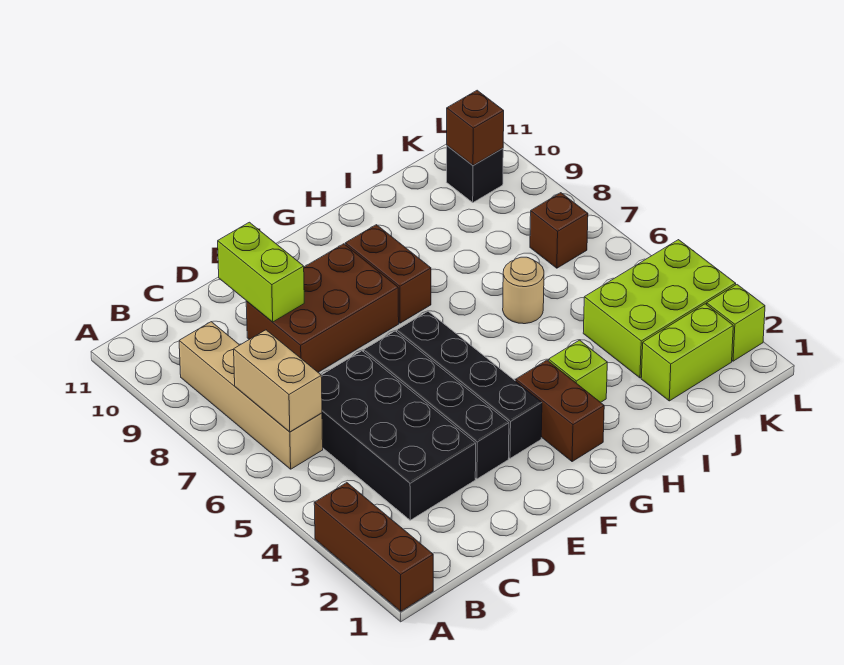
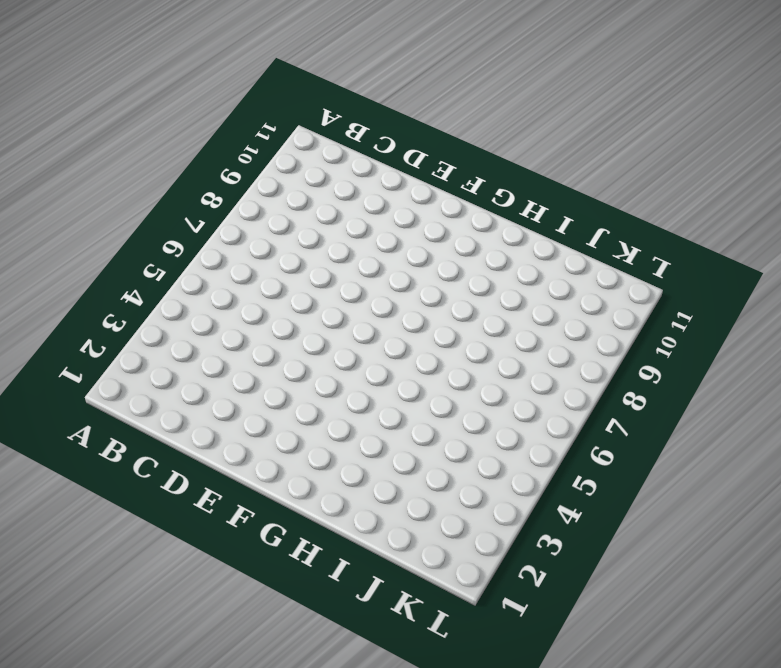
none -> brown brick A1:A3 level 1
none -> tan brick B6:B9 level 1
none -> black brick C3:D6 level 1

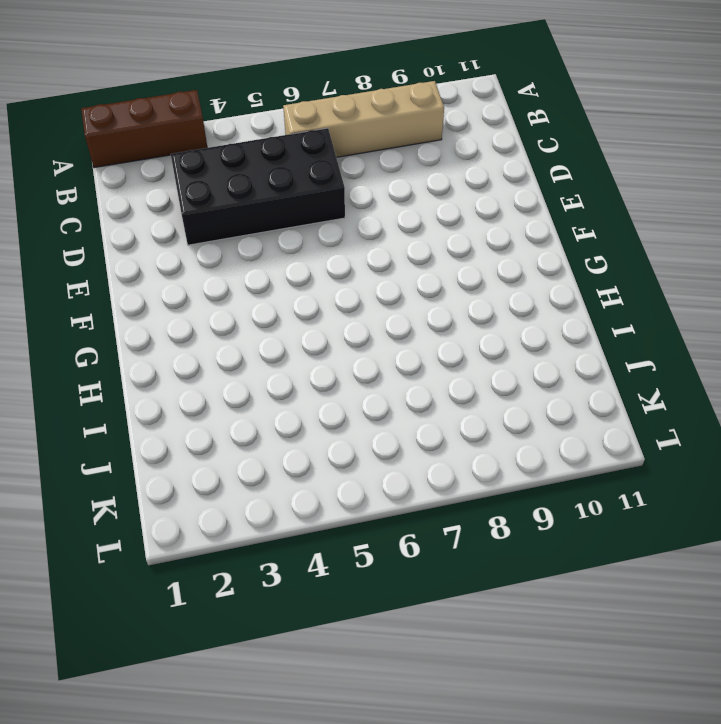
none -> brown brick D8:F9 level 1
none -> black brick E3:E6 level 1
none -> black brick F3:F6 level 1

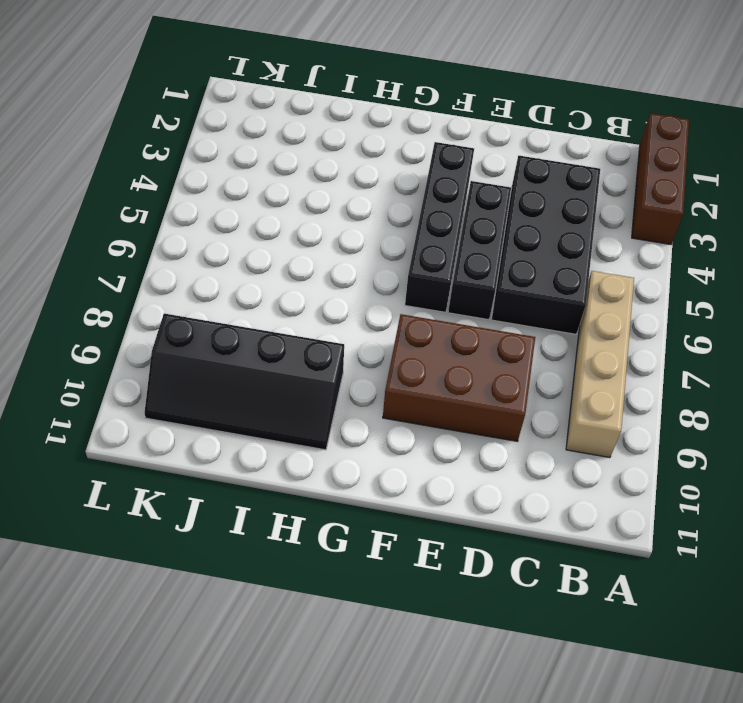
black brick E4:E6 level 1 -> black brick E3:E6 level 1
black slope H9:K10 level 1 top 9 -> black brick K10 level 1
none -> brown brick G2:G3 level 1
none -> brown brick G8:G9 level 1
none -> lime brick H3 level 1

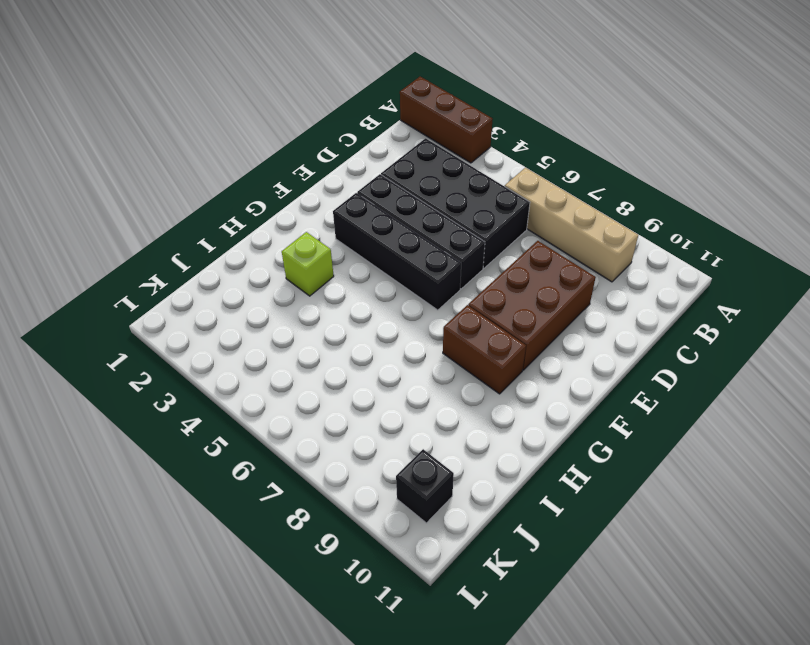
none -> brown brick G2:G3 level 1
none -> tan round brick I6 level 1
none -> lime brick J2:K2 level 1

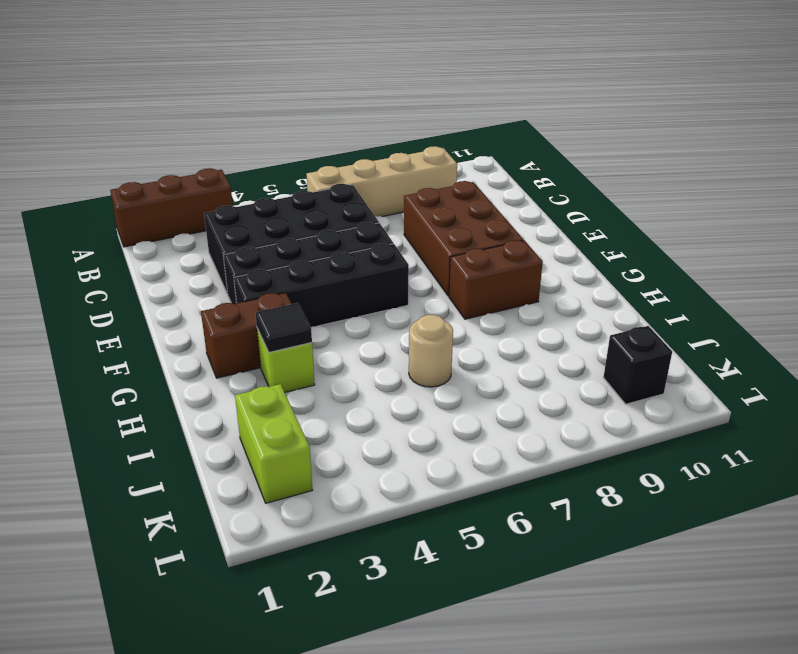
black tile H3 level 2 -> none
none -> lime brick J3:L4 level 1
none -> brown brick K7 level 1
none -> lime brick L2 level 1

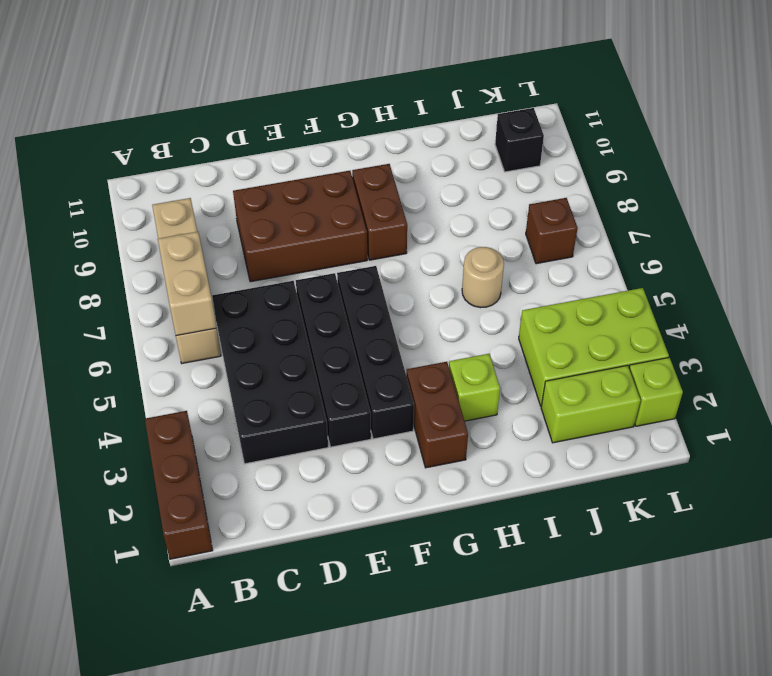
none -> lime brick D9:D10 level 2
none -> brown brick K10 level 2

